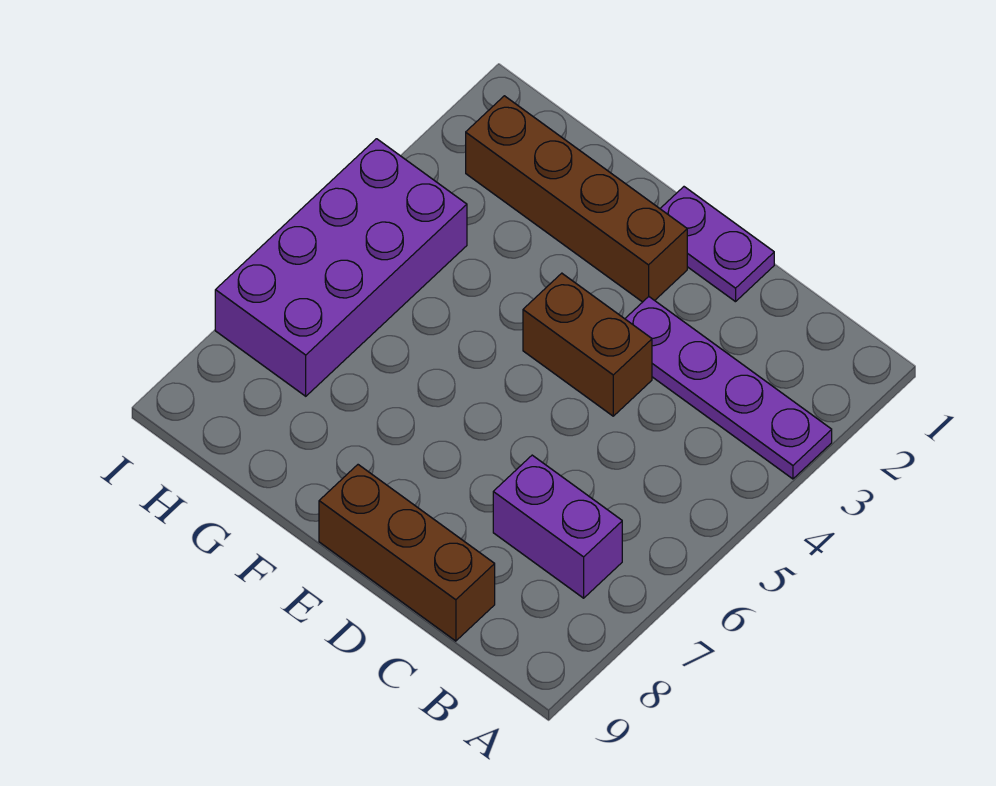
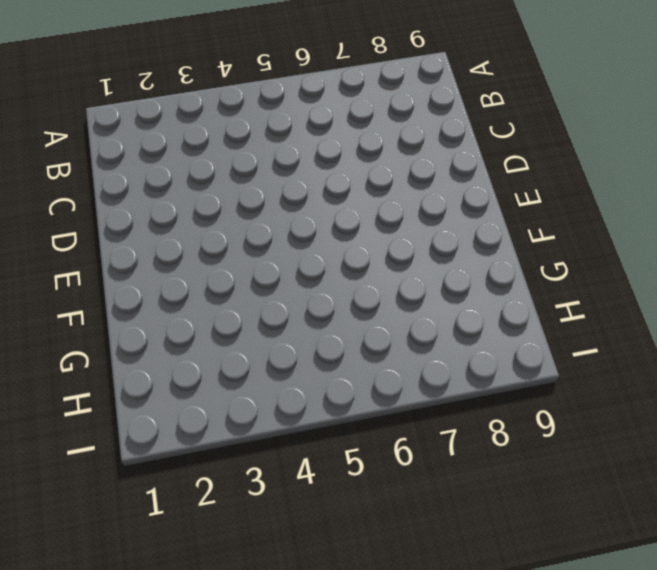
none -> purple plate A3:D3 level 1
none -> purple brick B7:C7 level 1

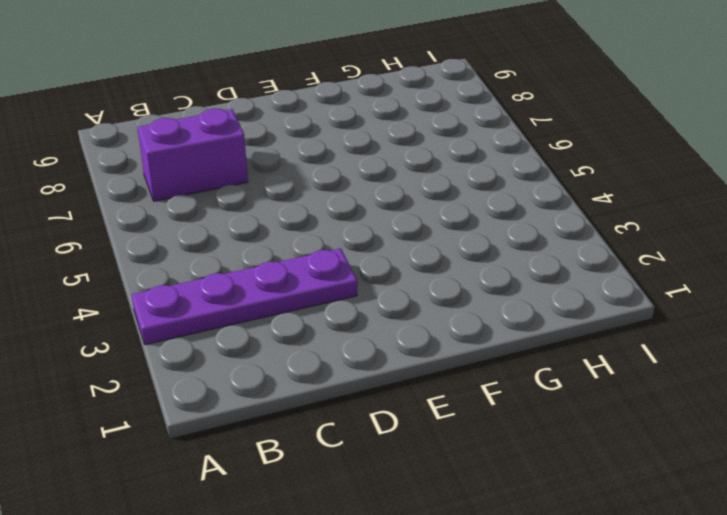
none -> brown brick C9:E9 level 1
none -> purple plate D1:E1 level 1

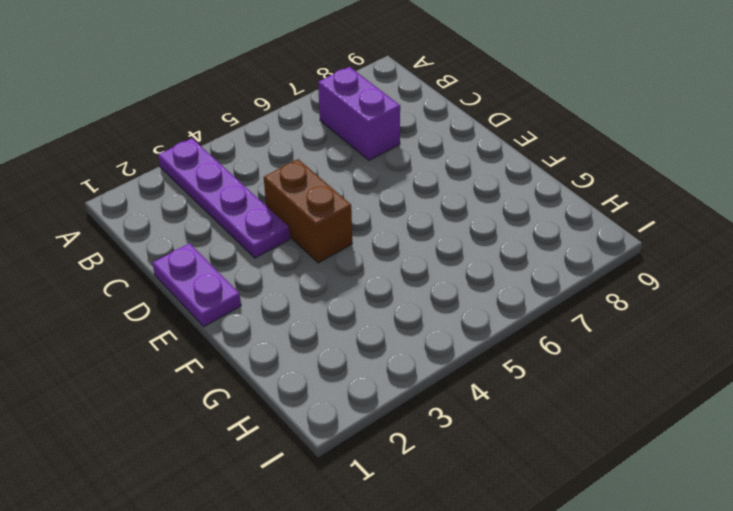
none -> brown brick C9:E9 level 1
none -> brown brick E2:H2 level 1

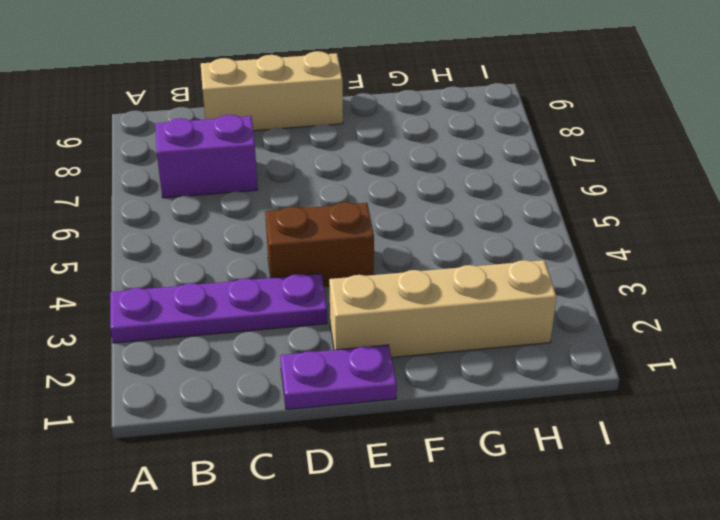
tan brick C9:E9 level 1 -> brown brick C9:E9 level 1
tan brick E2:H2 level 1 -> brown brick E2:H2 level 1
none -> purple brick H4:I7 level 1

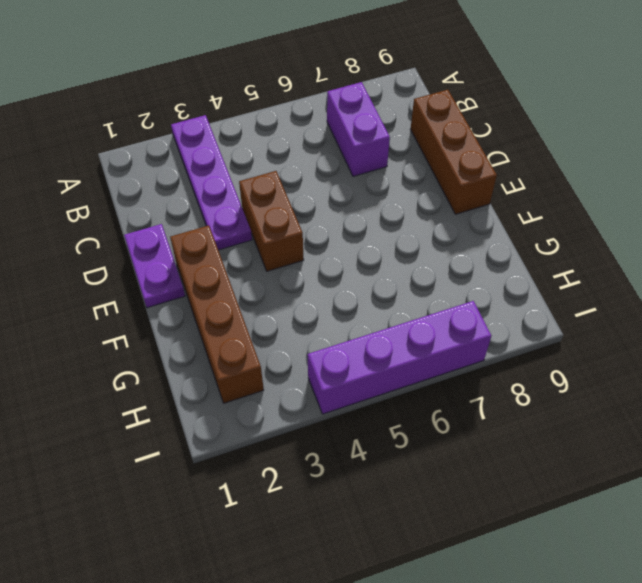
purple brick I4:I7 level 1 -> purple brick H4:I7 level 1

